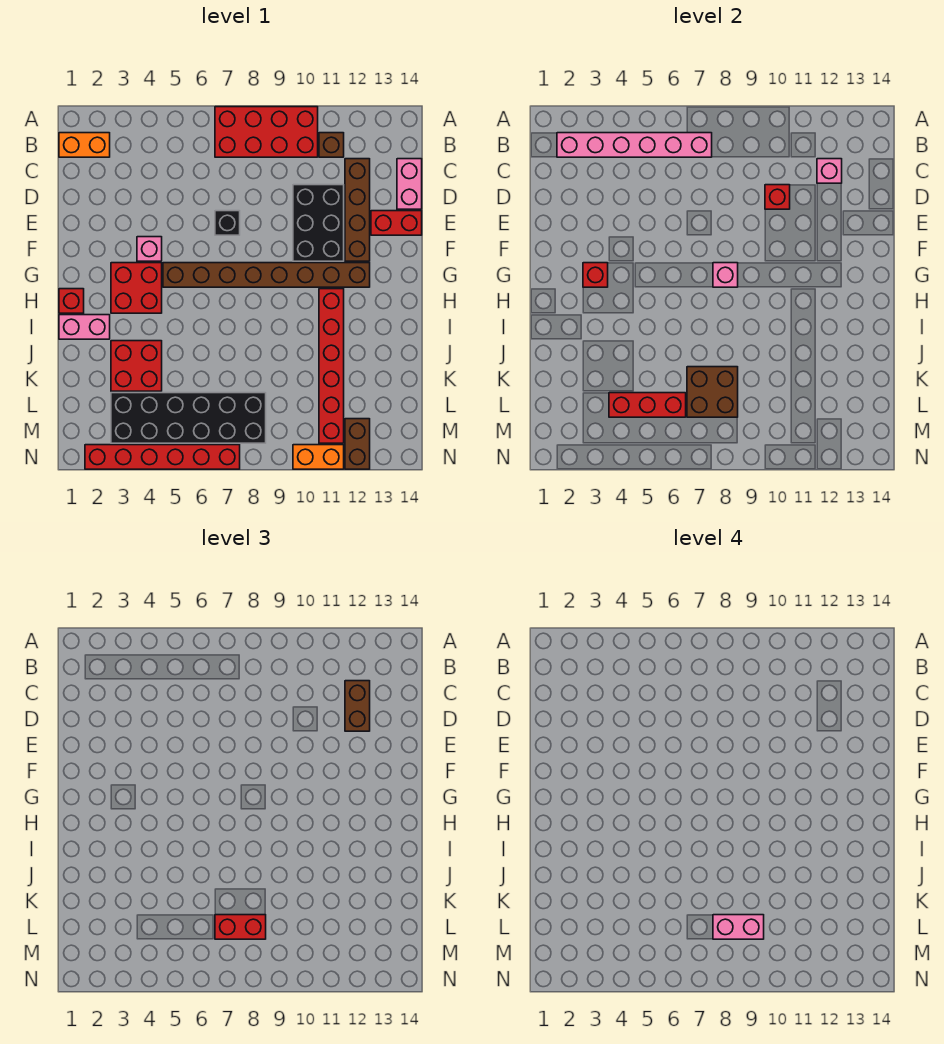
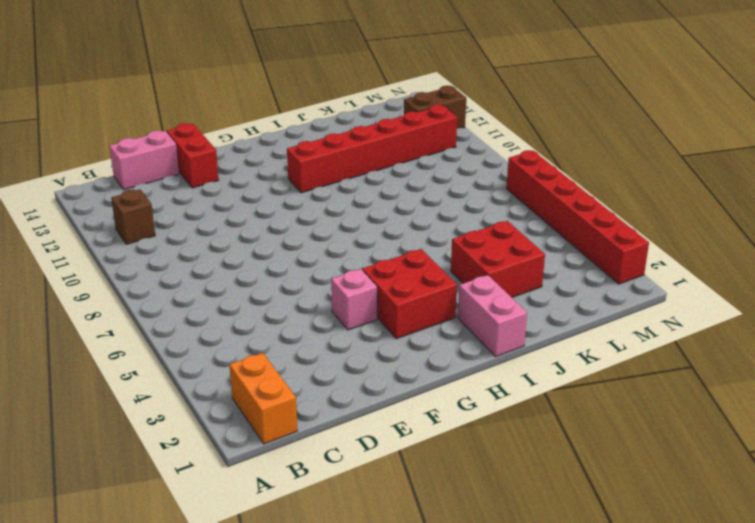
none -> red brick A7:B10 level 1
none -> brown brick C12:F12 level 1
none -> black brick D10:F11 level 1

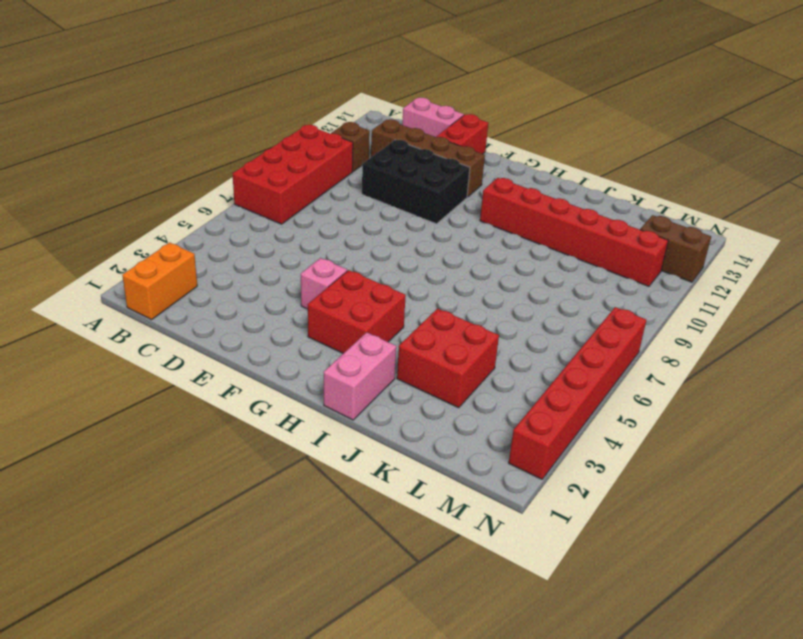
none -> black brick E7 level 1
none -> brown brick G5:G12 level 1
none -> red brick H1 level 1

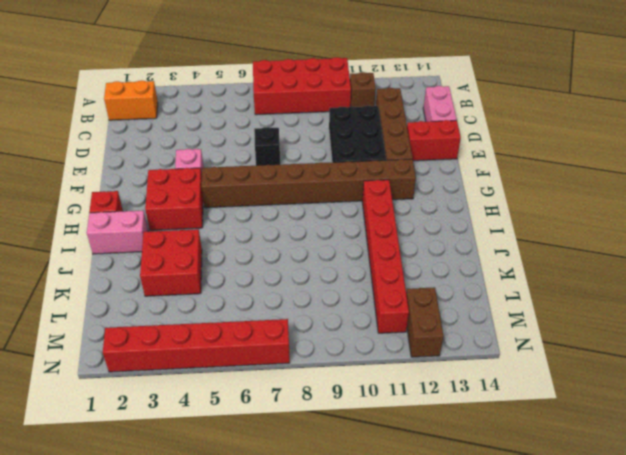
none -> black brick L3:M8 level 1
none -> orange brick N10:N11 level 1
none -> pink brick B2:B7 level 2

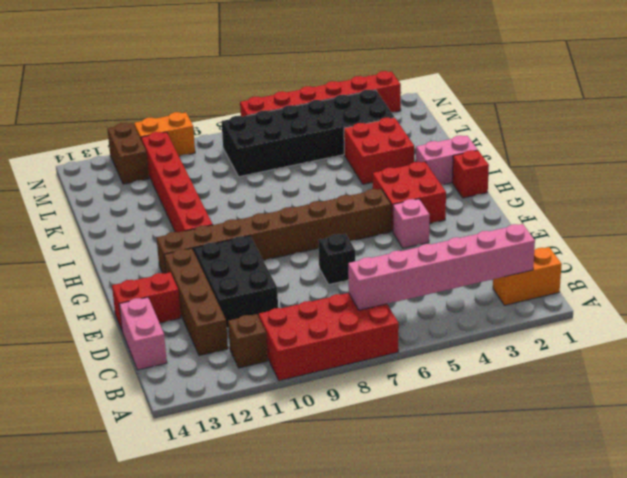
none -> pink brick C12 level 2
none -> red brick D10 level 2
none -> red brick G3 level 2

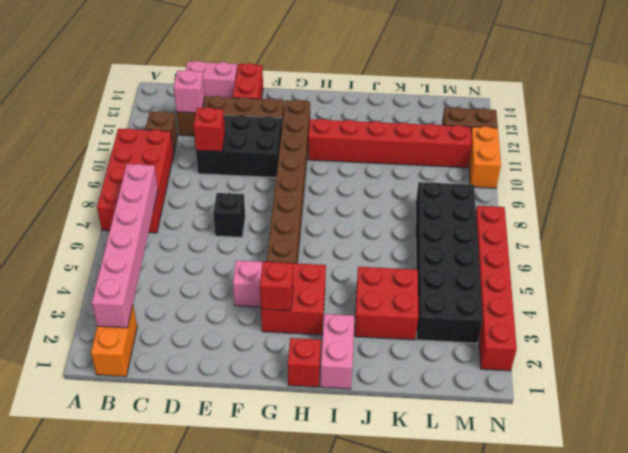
none -> pink brick G8 level 2
none -> brown brick K7:L8 level 2
none -> red brick L4:L6 level 2

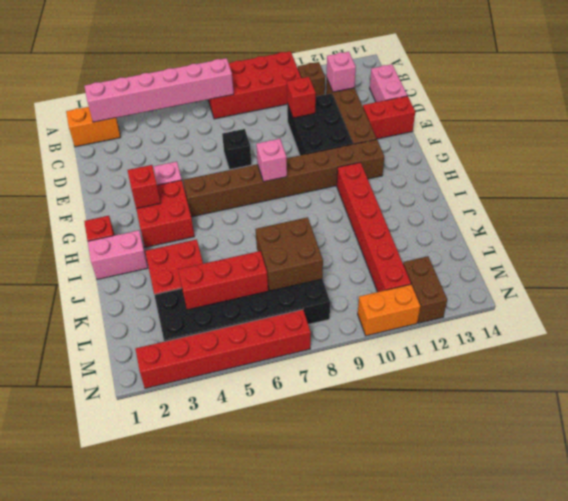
none -> brown brick C12:D12 level 3
none -> red brick L7:L8 level 3
none -> pink brick L8:L9 level 4

